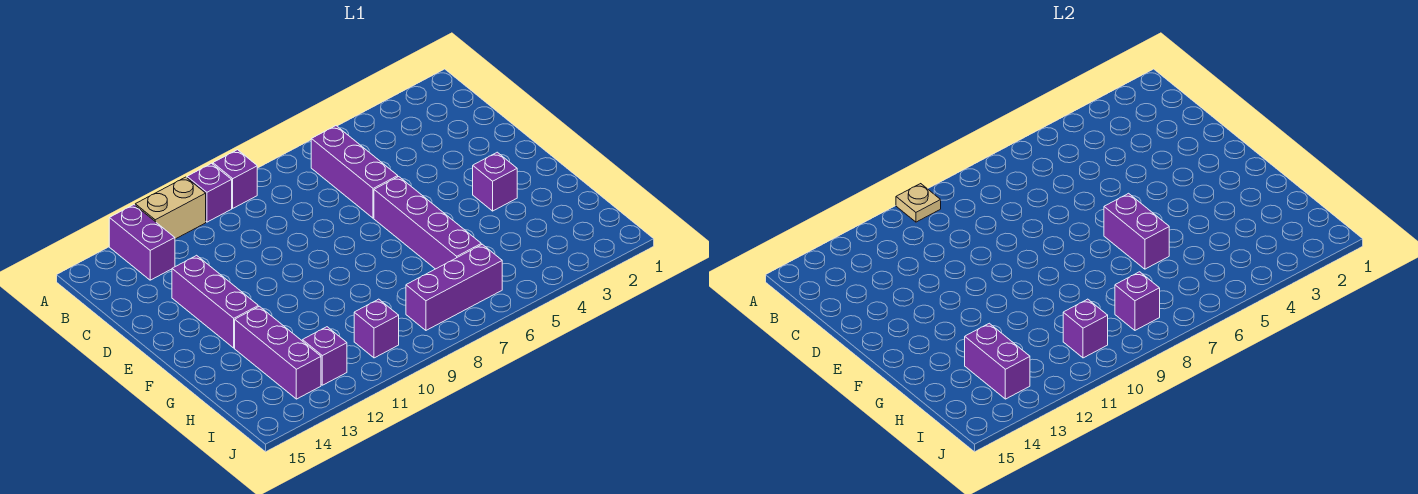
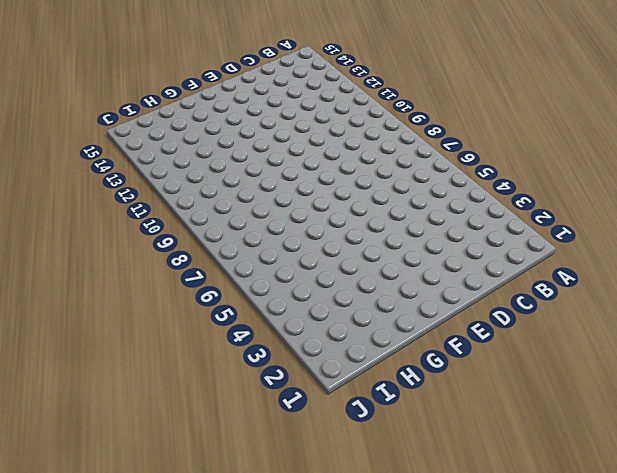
none -> purple brick A9 level 1
none -> purple brick A10 level 1
none -> tan brick A11:A12 level 1

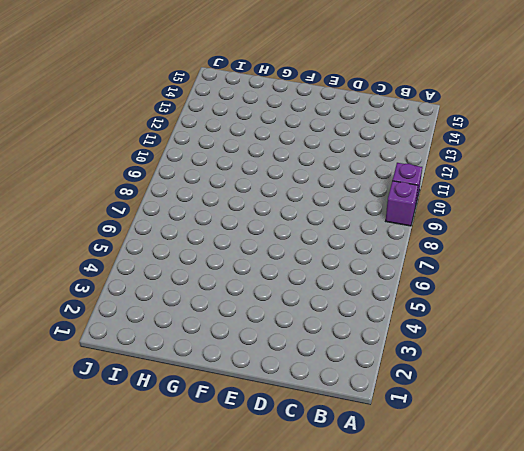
none -> tan brick A11:A12 level 1
none -> purple brick A13:B13 level 1
none -> purple brick B6:D6 level 1

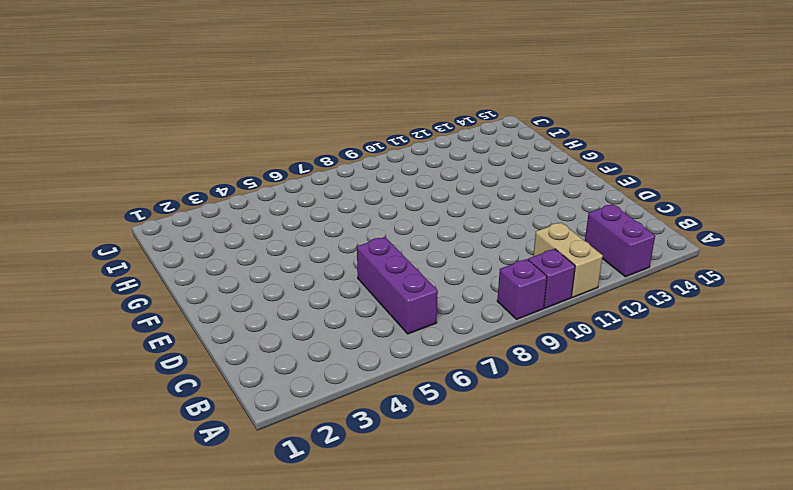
tan brick A11:B11 level 1 -> tan brick A11:A12 level 1
none -> purple brick D13:F13 level 1
none -> purple brick E6:H6 level 1
none -> purple brick F3 level 1

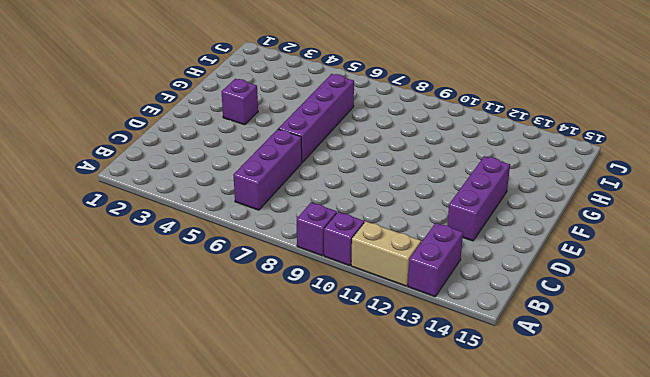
none -> purple brick G13:I13 level 1
none -> purple brick I6:I8 level 1
none -> purple brick I10 level 1

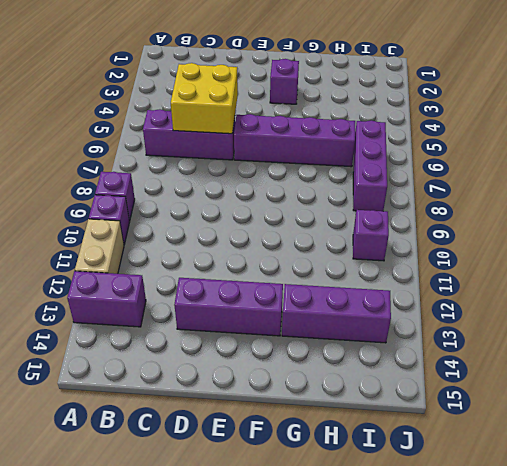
yellow brick C5:D6 level 2 -> none
none -> purple brick I12 level 1
none -> tan plate A10 level 2
none -> purple brick F6:G6 level 2

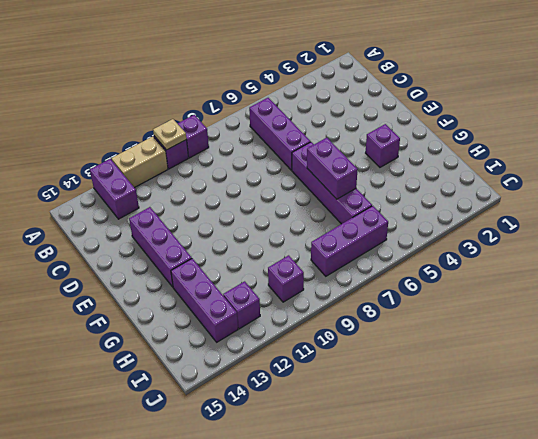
none -> purple brick H13:I13 level 2
none -> purple brick I8 level 2
none -> purple brick I10 level 2

